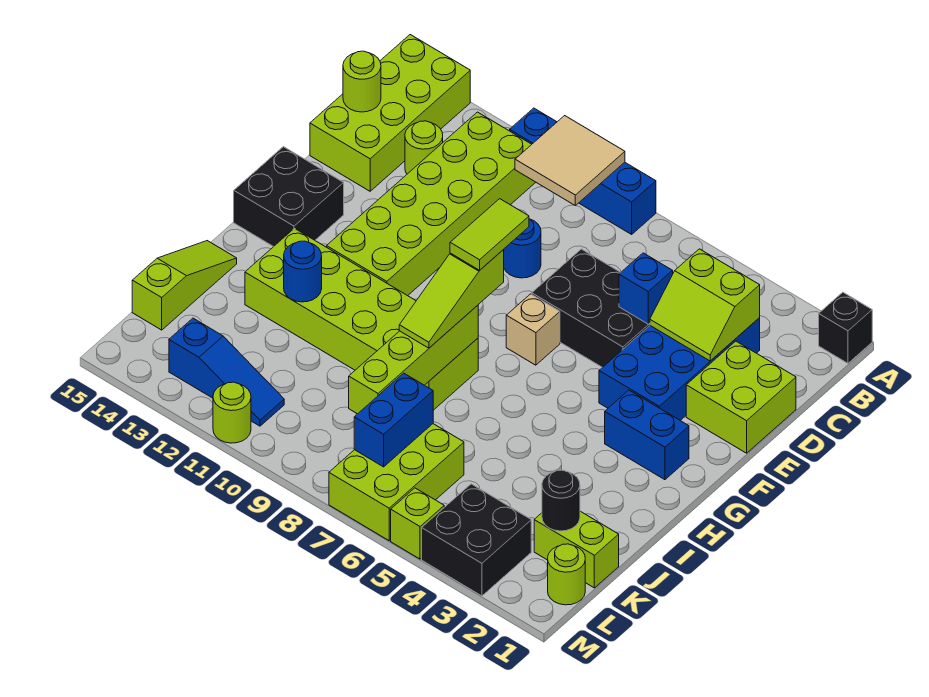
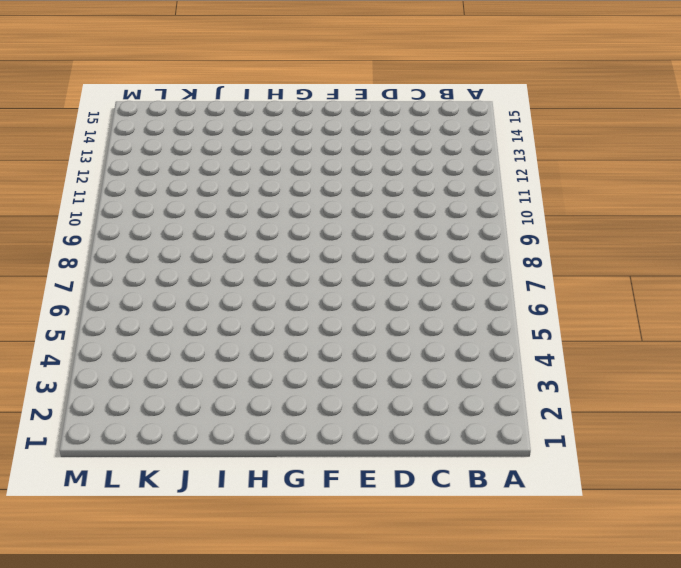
none -> black brick A1 level 1
none -> blue brick A8:A11 level 1
none -> lime brick A14:D15 level 1
none -> lime brick B11:G12 level 1

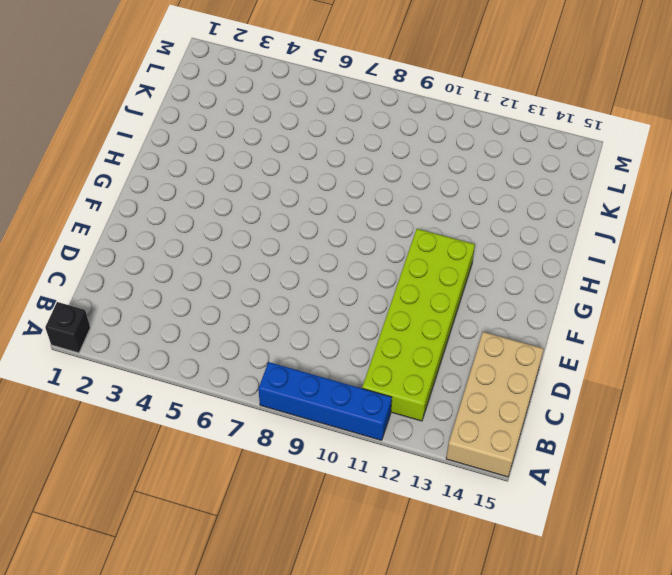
tan brick A14:D15 level 1 -> lime brick A14:D15 level 1
none -> blue brick C3:F4 level 1
none -> lime round brick C13 level 1
none -> lime brick D1:E2 level 1
none -> black brick D5:E7 level 1

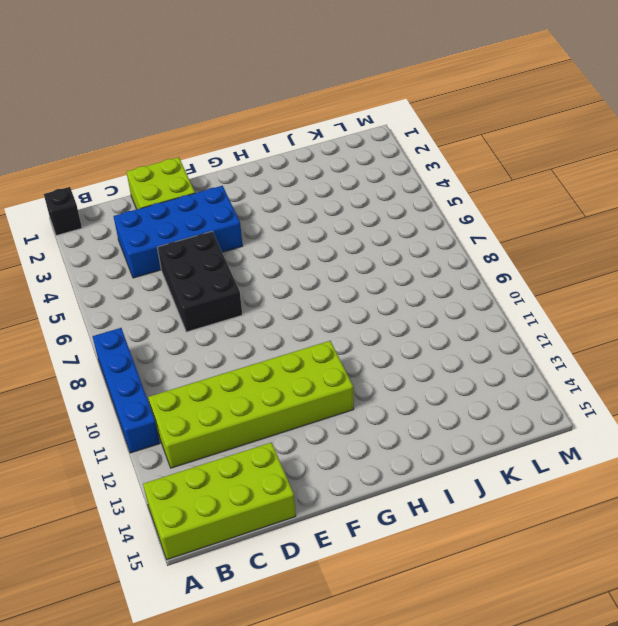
none -> lime round brick C13 level 1
none -> blue round brick D9 level 1
none -> tan brick F7 level 1
none -> black brick F14:G15 level 1

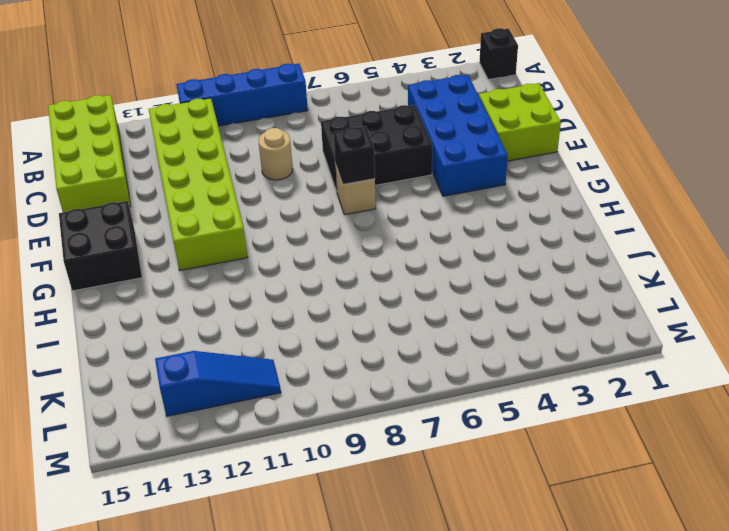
tan round brick D9 level 1 -> blue round brick D9 level 1
black brick F7 level 2 -> none
none -> lime round brick C13 level 1
none -> blue brick G2:G3 level 1
none -> lime brick H8:I13 level 1
none -> lime slope I15:K15 level 1 top K

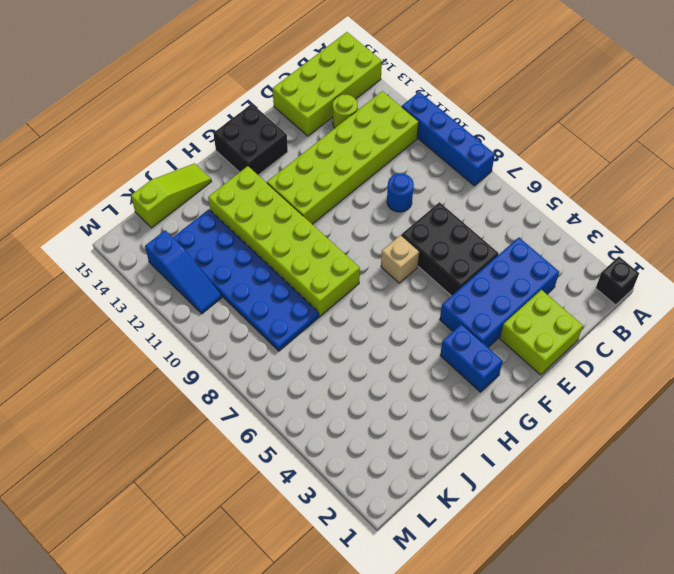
blue plate J8:K13 level 1 -> none
none -> lime brick K1:K2 level 1
none -> lime brick K6:M7 level 1
none -> lime round brick L1 level 1
none -> black brick L3:M4 level 1

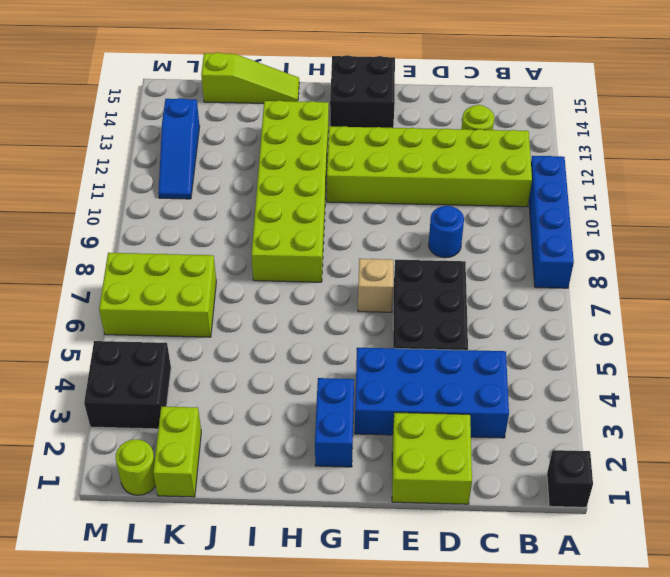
none -> lime brick A14:D15 level 1
none -> lime brick M5 level 1
none -> lime round brick M11 level 1
none -> tan tile A9:B10 level 2

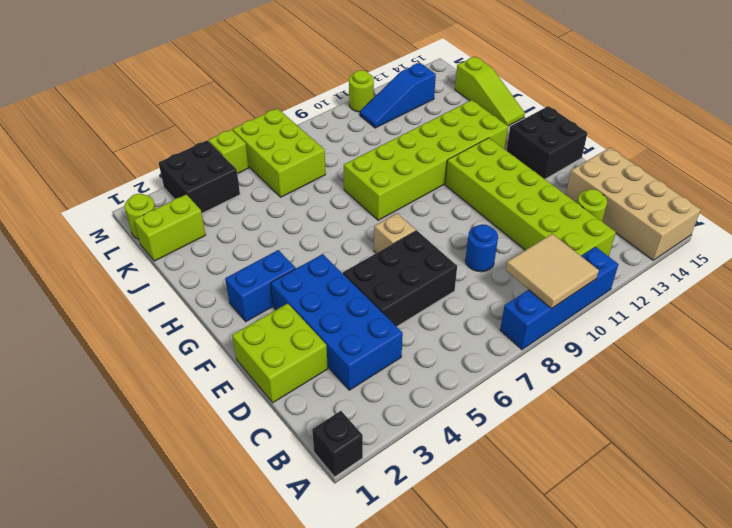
tan brick A14:D15 level 1 -> lime brick A14:D15 level 1
none -> lime slope C3:D4 level 2 top C
none -> lime round brick C15 level 2
none -> blue brick D5 level 2
none -> lime brick H8:K8 level 2

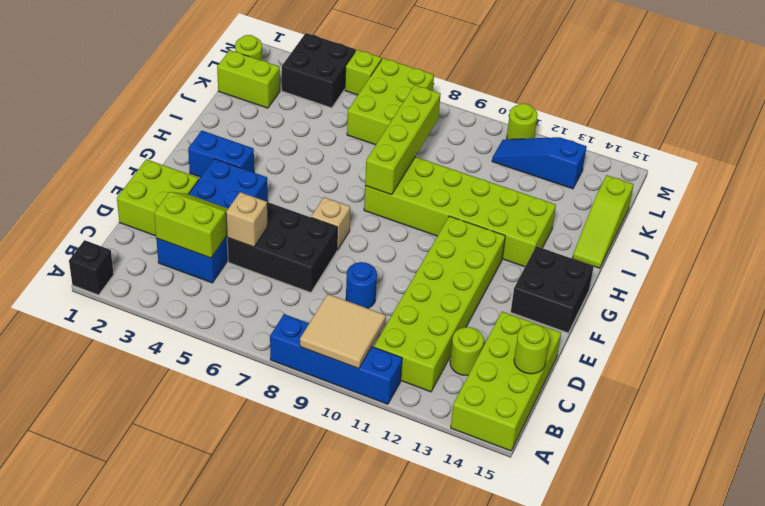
tan brick D5 level 2 -> blue brick D5 level 2
none -> blue round brick I12 level 2
none -> black round brick K2 level 2
none -> blue brick K7:L7 level 2
none -> lime slope G8:I8 level 3 top G

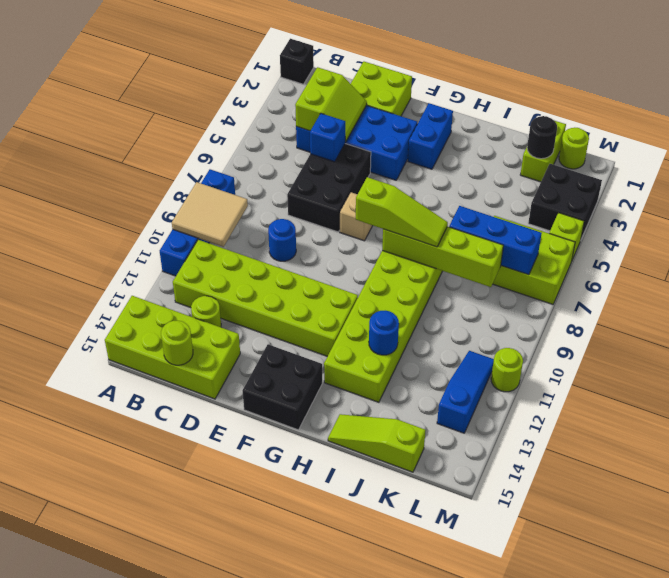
blue brick J7:L7 level 2 -> blue brick K7:L7 level 2
none -> lime tile F8:G8 level 4

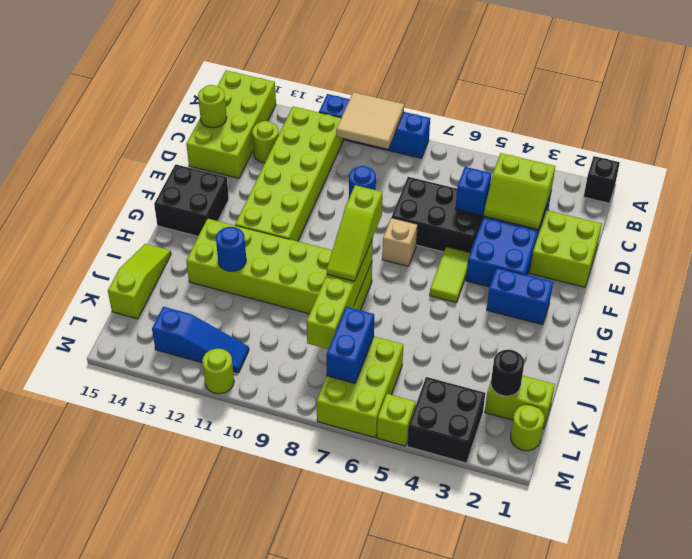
lime tile F5:G5 level 1 -> lime tile F8:G8 level 4

